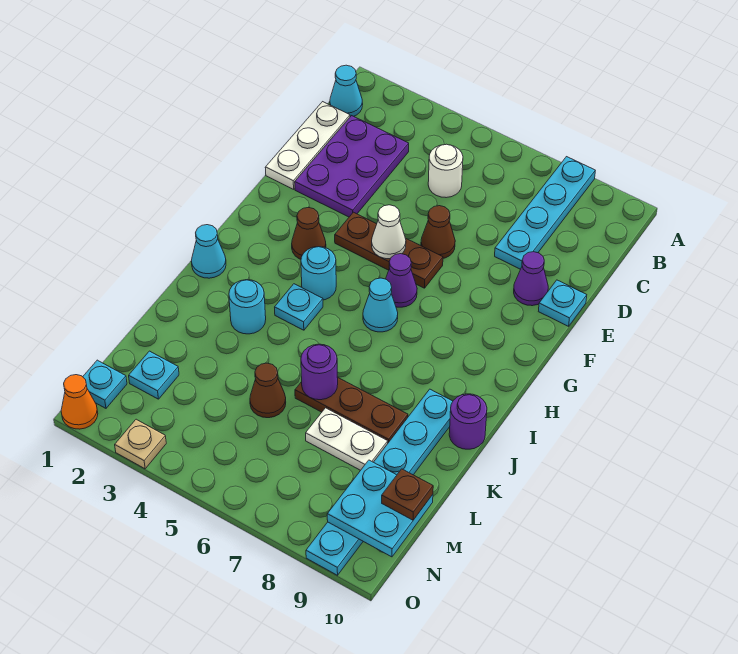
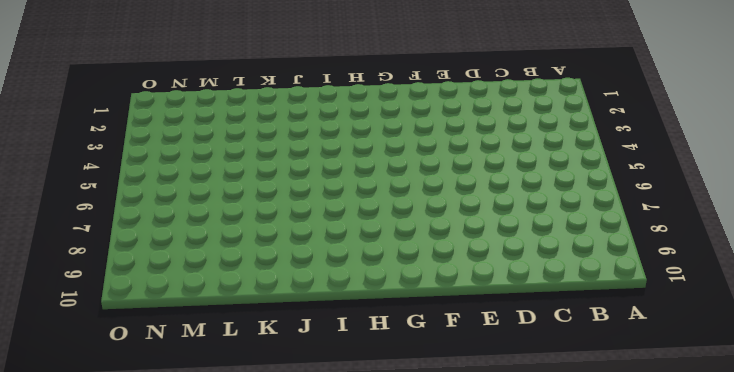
none -> cyan plate A8:D8 level 1
none -> cyan cone B1 level 1
none -> white plate C1:E1 level 1

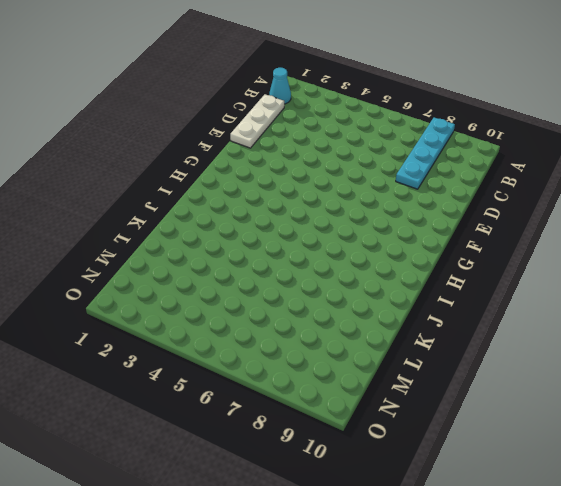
none -> purple plate C2:E3 level 1
none -> white round brick C5 level 1
none -> brown cone E6 level 1

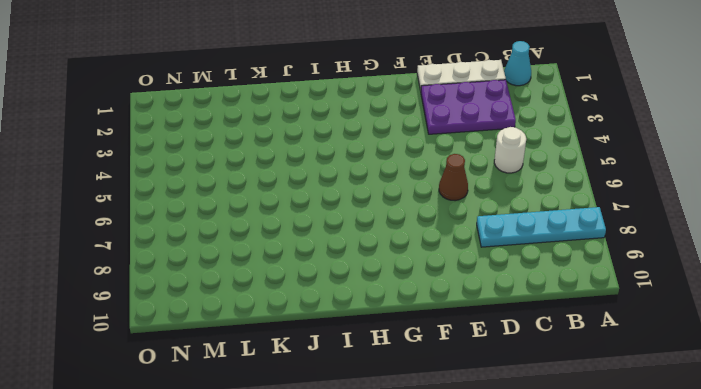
none -> purple cone E9 level 1
none -> cyan plate E10 level 1
none -> brown plate F4:F6 level 1

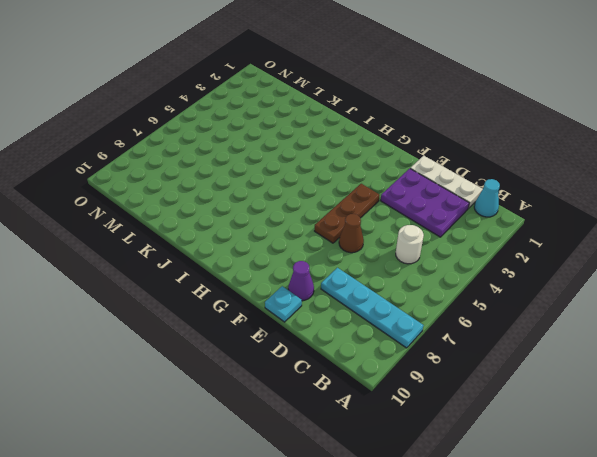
none -> brown cone G3 level 1
none -> purple cone G6 level 1
none -> cyan round brick H4 level 1

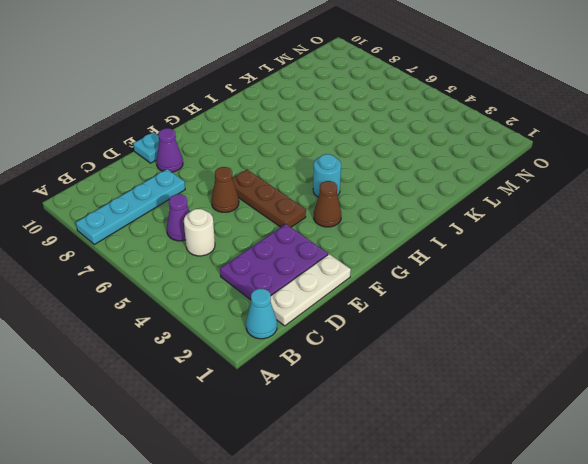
purple cone C6 level 1 -> purple cone G6 level 1
none -> cyan cone H6 level 1
none -> cyan cone I1 level 1
none -> cyan plate I4 level 1

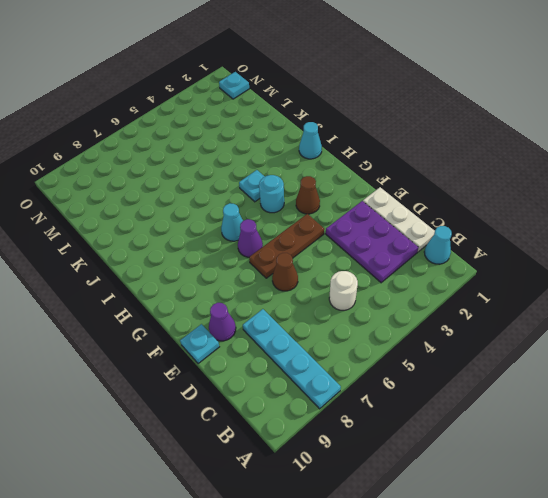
none -> cyan round brick J3 level 1
none -> cyan plate J9:O9 level 1
none -> purple round brick J10 level 1

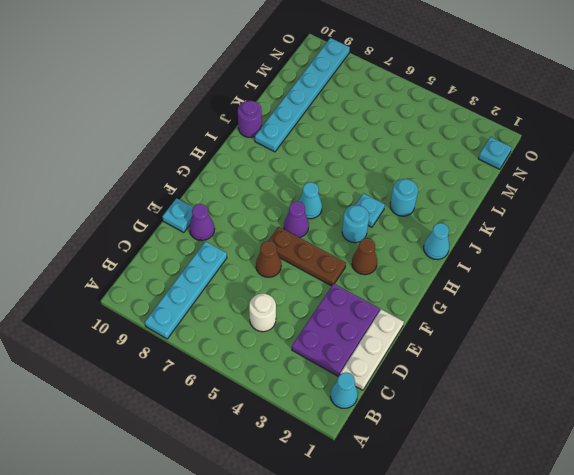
none -> brown plate K6:K8 level 1
none -> brown cone L5 level 1
none -> white plate L7:L8 level 1

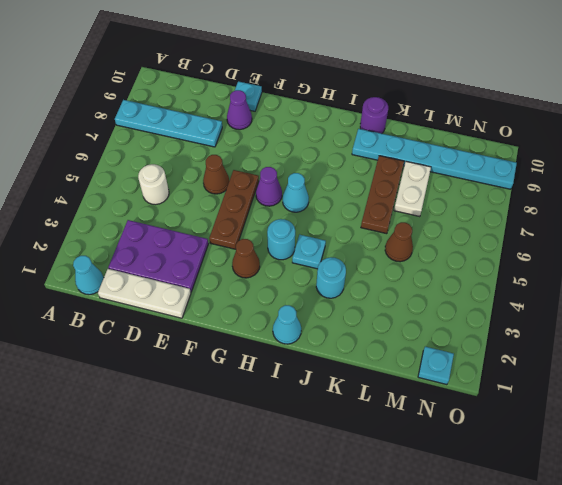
none -> cyan plate M2 level 1
none -> orange cone O1 level 1
none -> tan plate O3 level 1

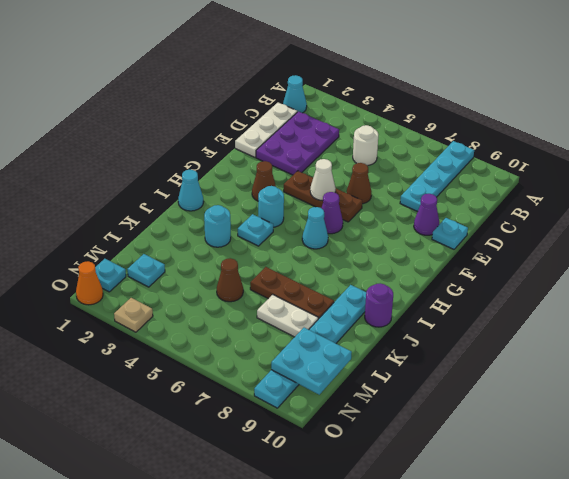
none -> purple round brick K6 level 2
none -> brown plate M10 level 3

